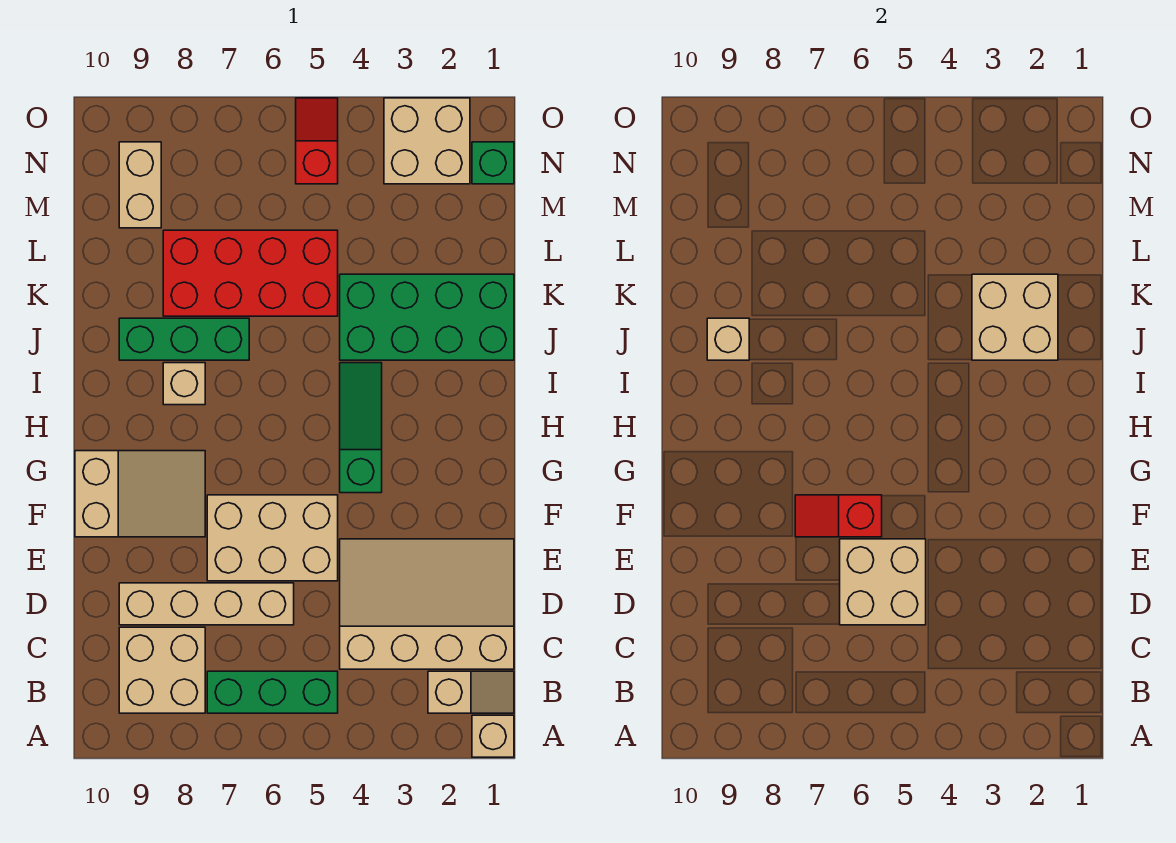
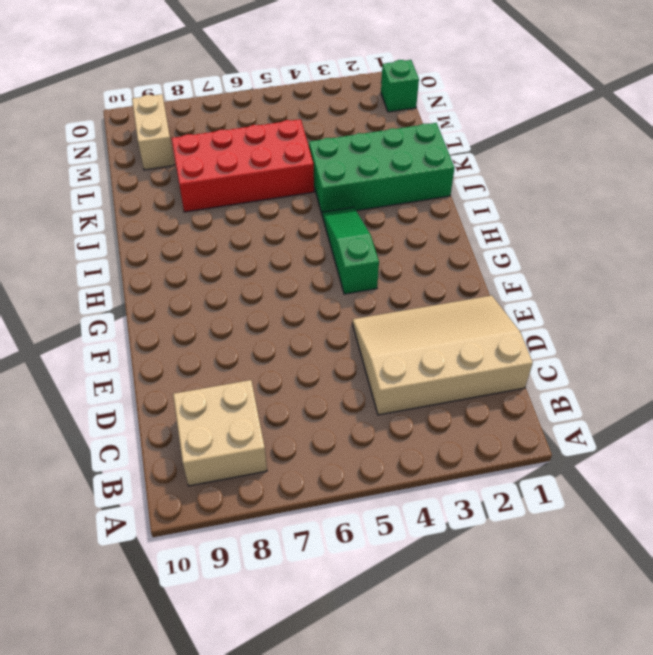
none -> tan brick A1 level 1
none -> tan slope B1:B2 level 1 top 2
none -> green brick B5:B7 level 1

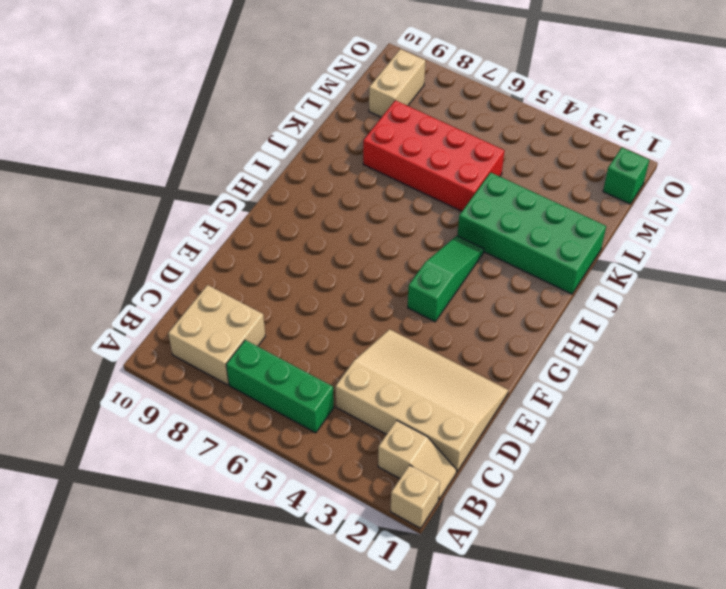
none -> tan brick D6:D9 level 1
none -> tan brick E5:F7 level 1
none -> tan slope F8:G10 level 1 top 10

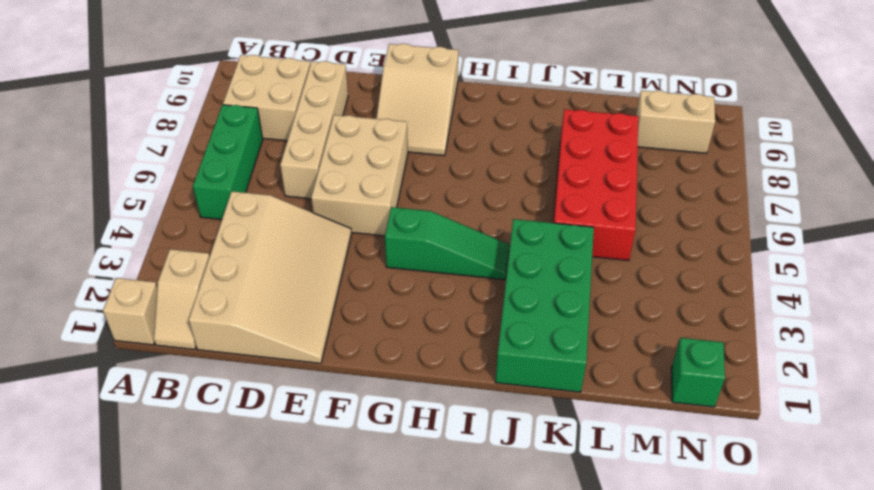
none -> tan brick I8 level 1
none -> green brick J7:J9 level 1
none -> tan brick N2:O3 level 1

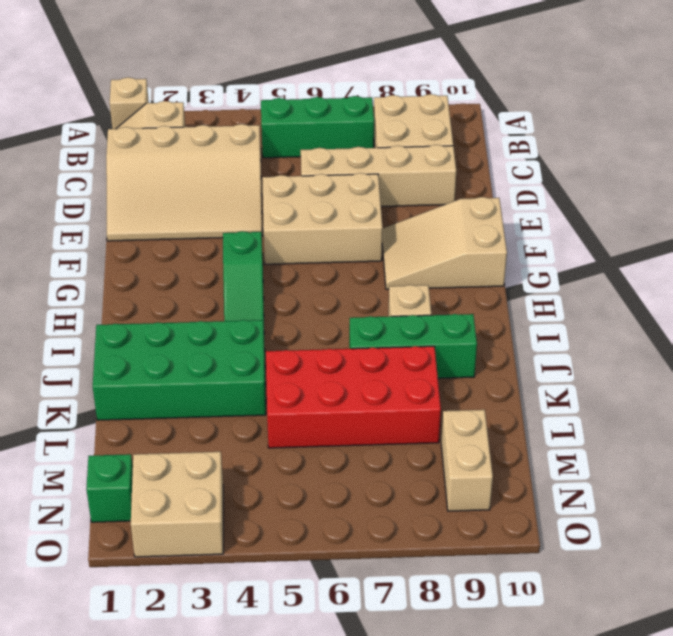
none -> red slope N5:O5 level 1 top N
none -> tan brick D5:E6 level 2
none -> red slope F6:F7 level 2 top 6

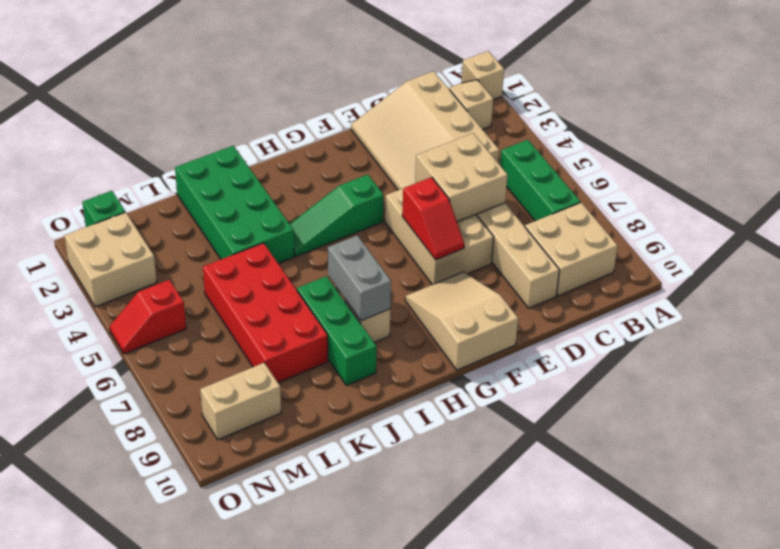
grey brick I7:I8 level 2 -> none
none -> tan brick J2:K3 level 2
none -> tan brick J9 level 2

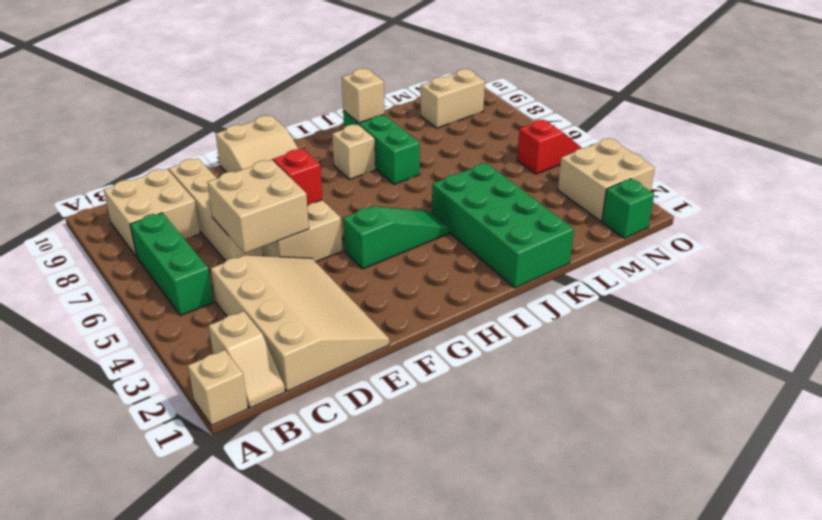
none -> red brick K5:L8 level 1
none -> tan brick J2:K3 level 2

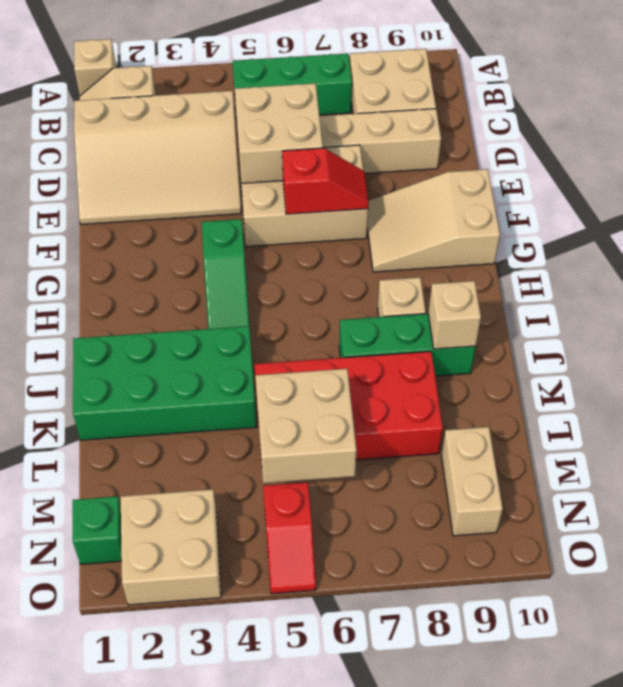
tan brick L5:M6 level 2 -> tan brick J2:K3 level 2

